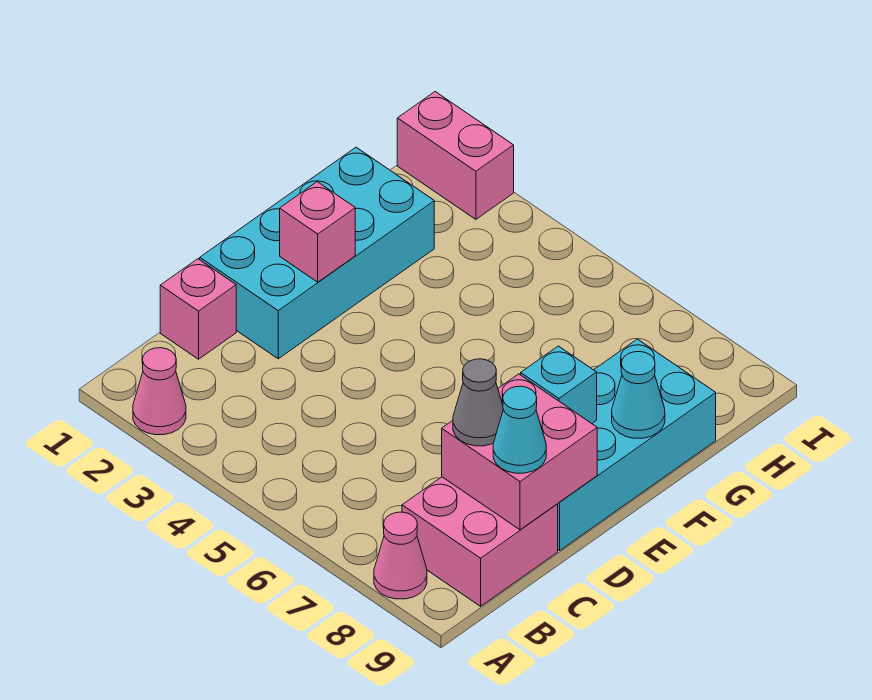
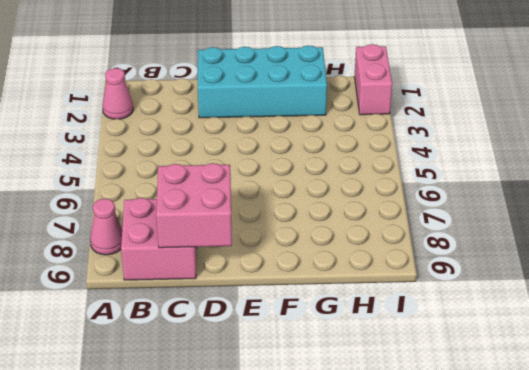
none -> pink brick C1 level 1
none -> cyan brick D8:G9 level 1
none -> pink brick E2 level 2

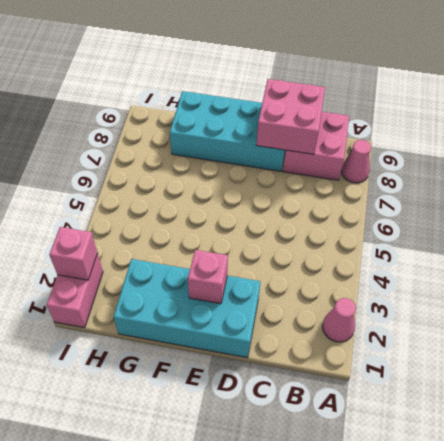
pink brick I2 level 2 -> pink brick C1 level 1
none -> cyan brick E8 level 2
none -> cyan cone F9 level 2
none -> grey cone C8 level 3

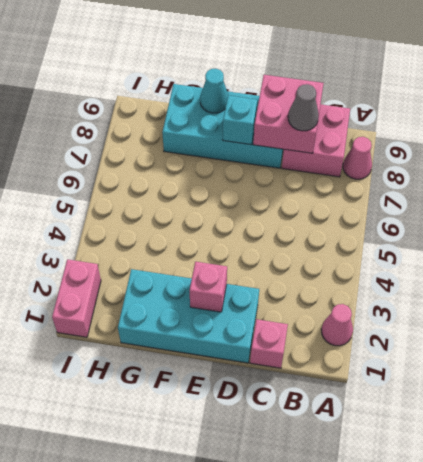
none -> cyan cone C9 level 3

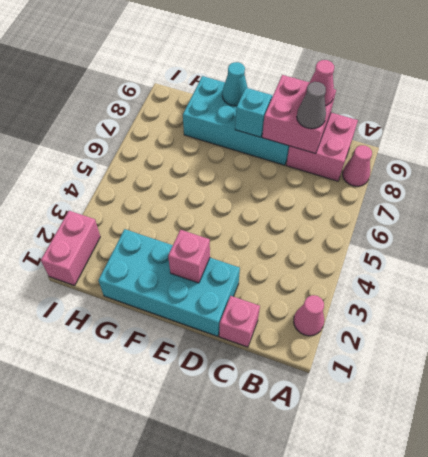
pink cone C9 level 3 -> cyan cone C9 level 3

